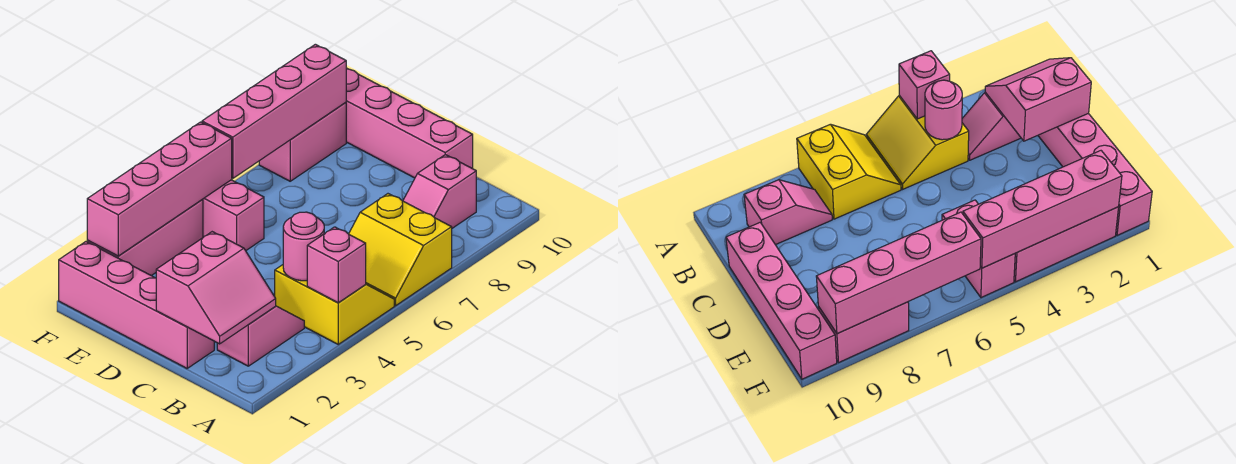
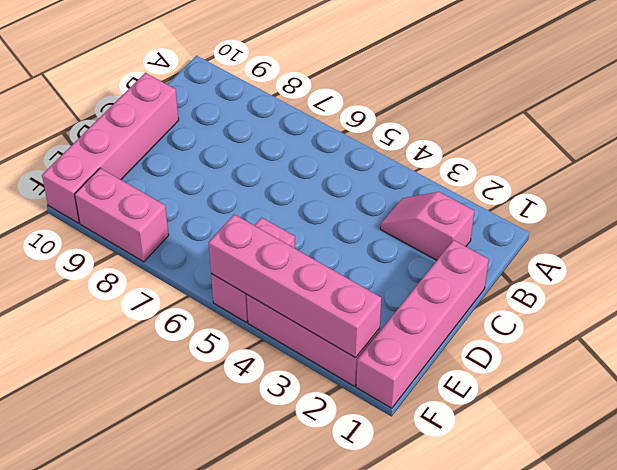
none -> yellow slope A4:B5 level 1 top 4
none -> yellow slope A6:B7 level 1 top 7
none -> pink slope B8:B9 level 1 top 9

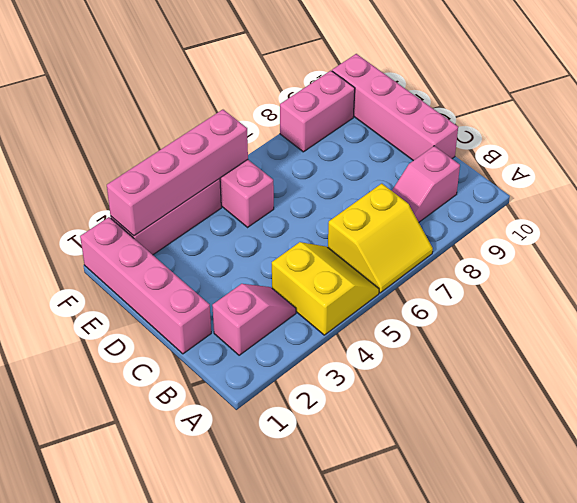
yellow slope A6:B7 level 1 top B -> yellow slope A6:B7 level 1 top 7
none -> pink brick A4 level 2
none -> pink slope B1:C2 level 2 top C
none -> pink round brick B4 level 2

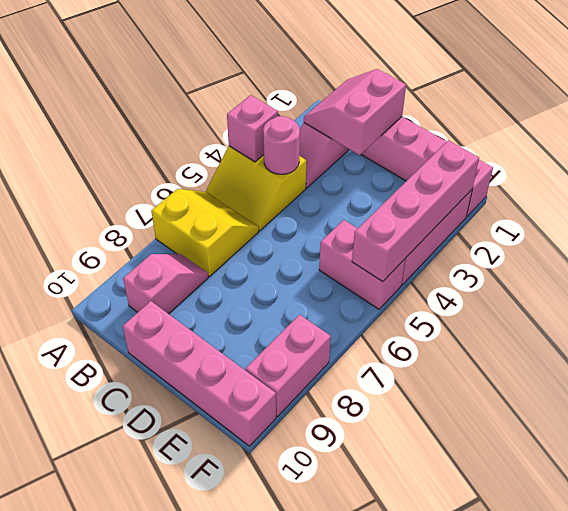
none -> pink brick F6:F9 level 2

